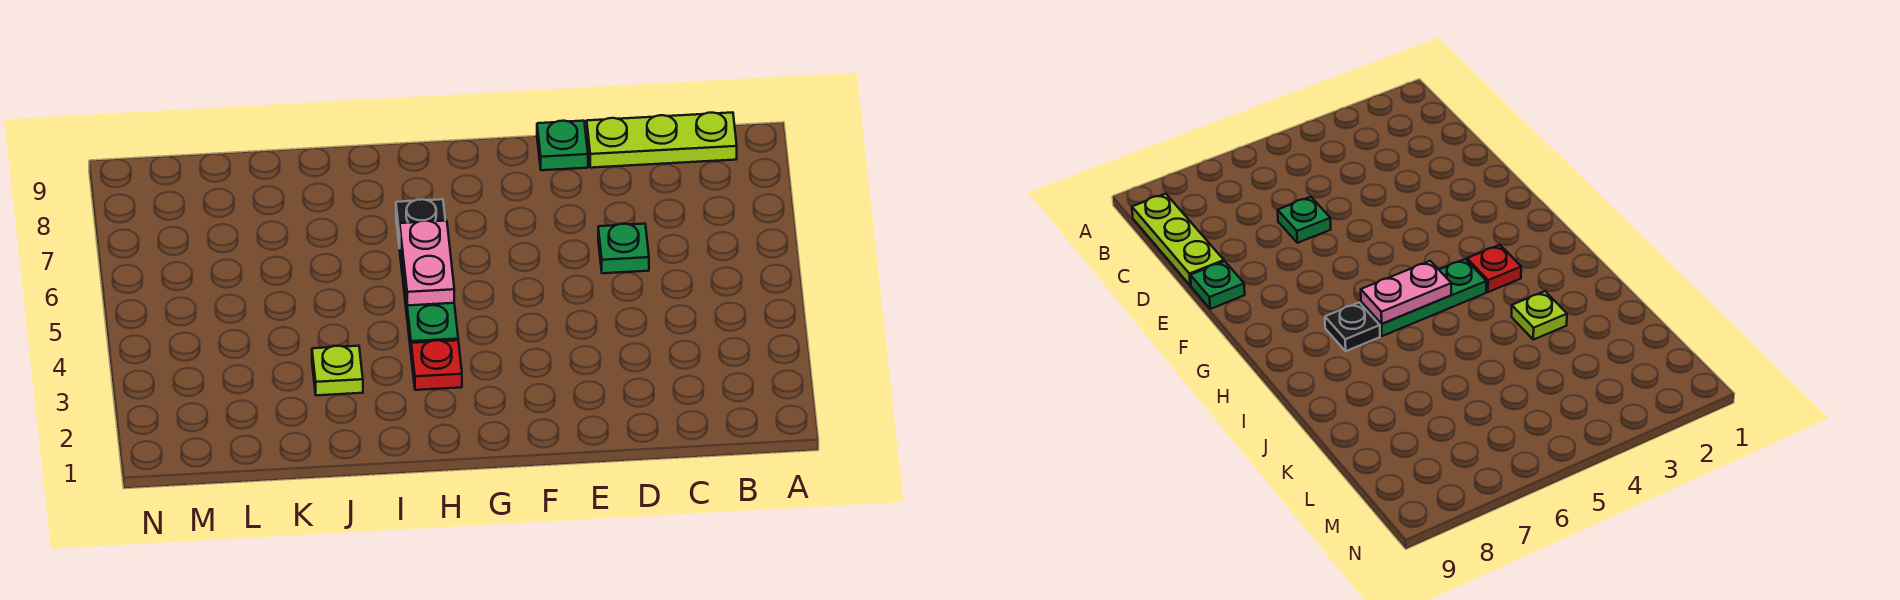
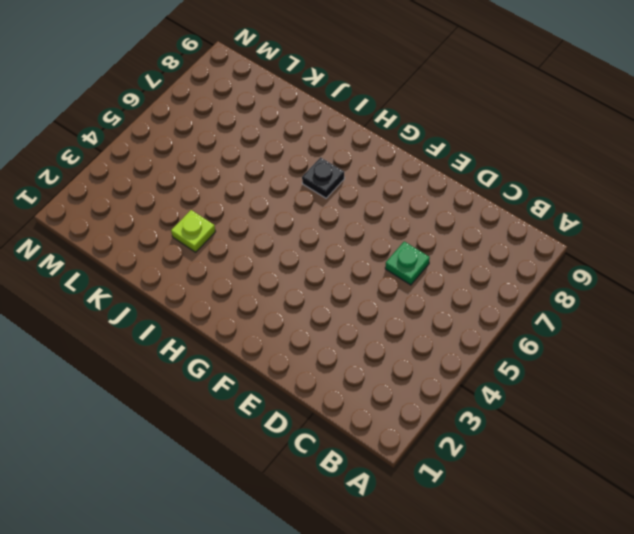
none -> lime plate B9:D9 level 1
none -> green plate E9 level 1

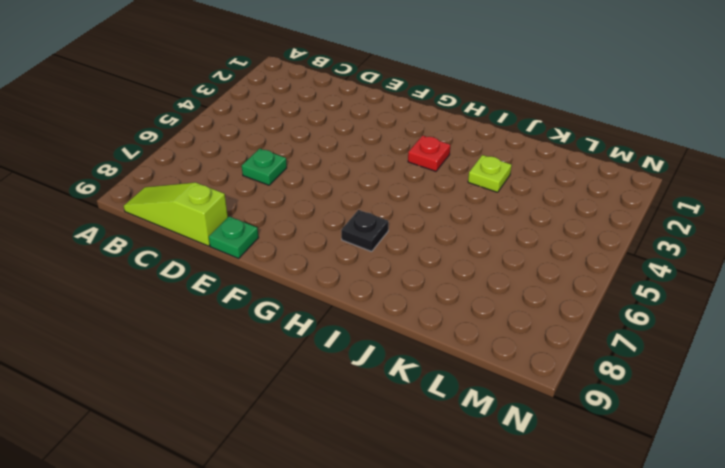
lime slope B9:D9 level 1 top D -> lime plate B9:D9 level 1
none -> green plate H4:H6 level 1
none -> pink plate H5:H6 level 2

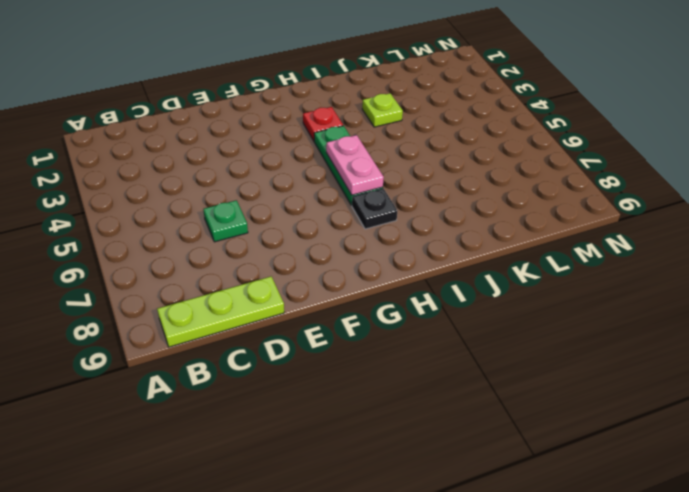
none -> green plate E9 level 1

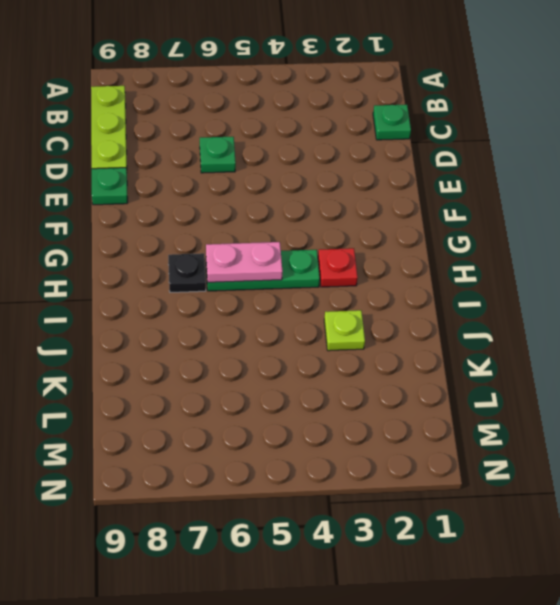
green plate C1 level 1 -> none

